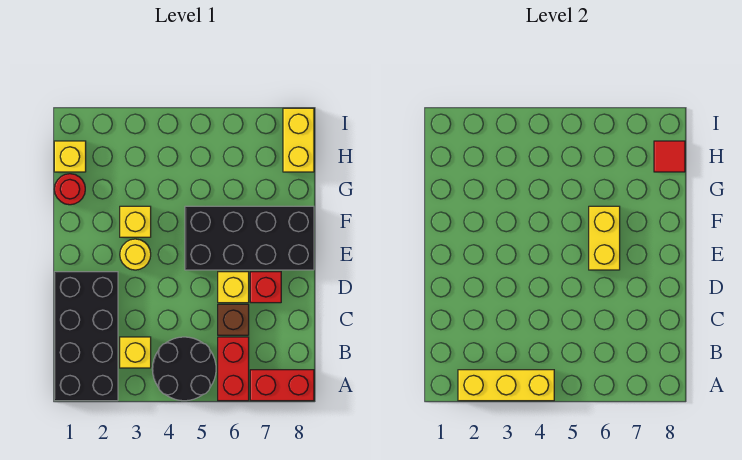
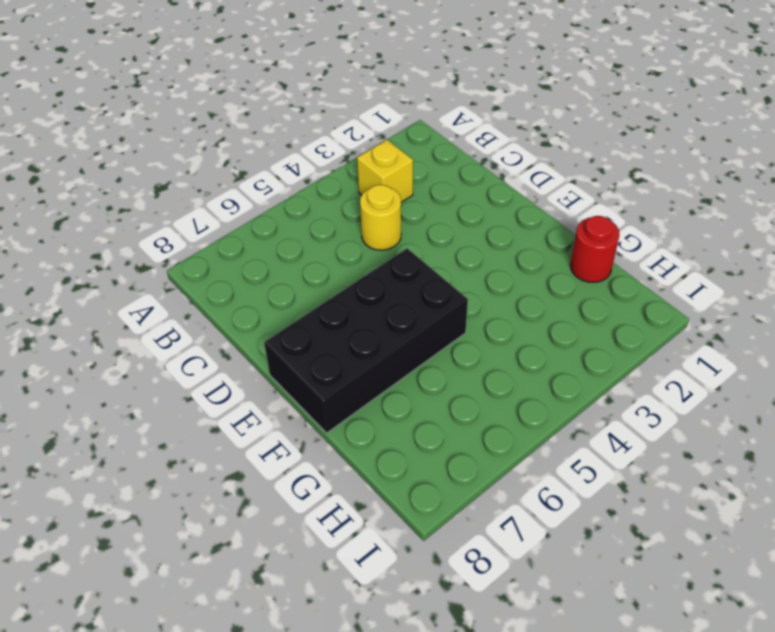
yellow round brick C4 level 1 -> yellow round brick E3 level 1
none -> black brick A1:D2 level 1
none -> black round brick A4:B5 level 1
none -> red brick A6:B6 level 1

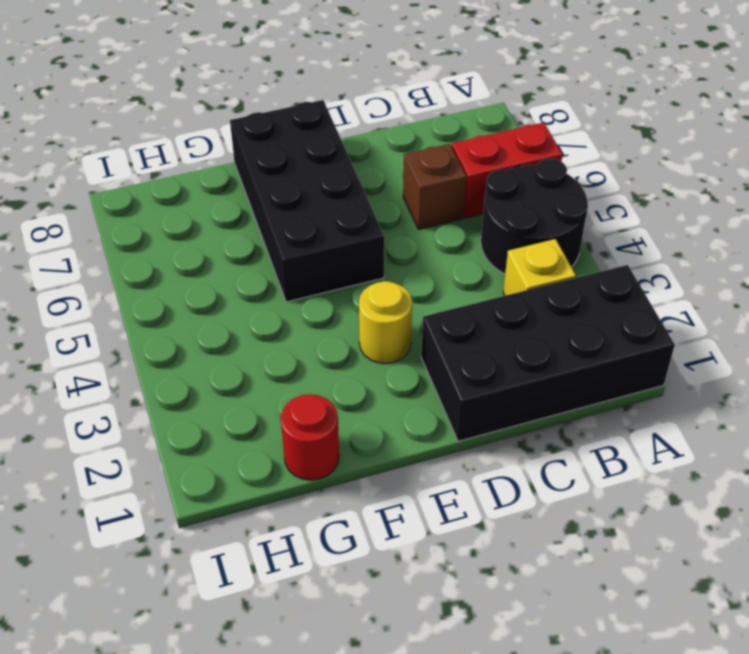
none -> red brick A7:A8 level 1
none -> yellow brick D6 level 1
none -> red brick D7 level 1

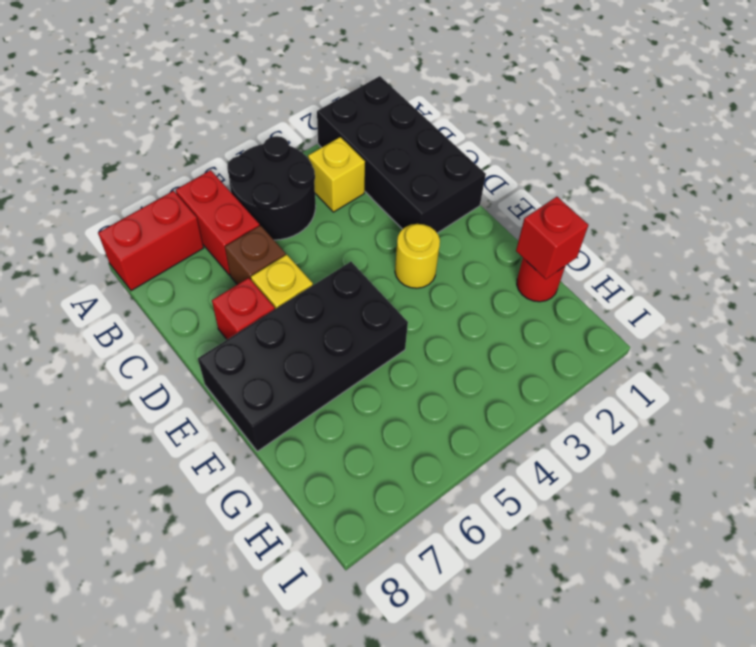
red brick G1 level 2 -> none
none -> yellow brick F3 level 1
none -> yellow brick H1 level 1
none -> yellow brick H8:I8 level 1

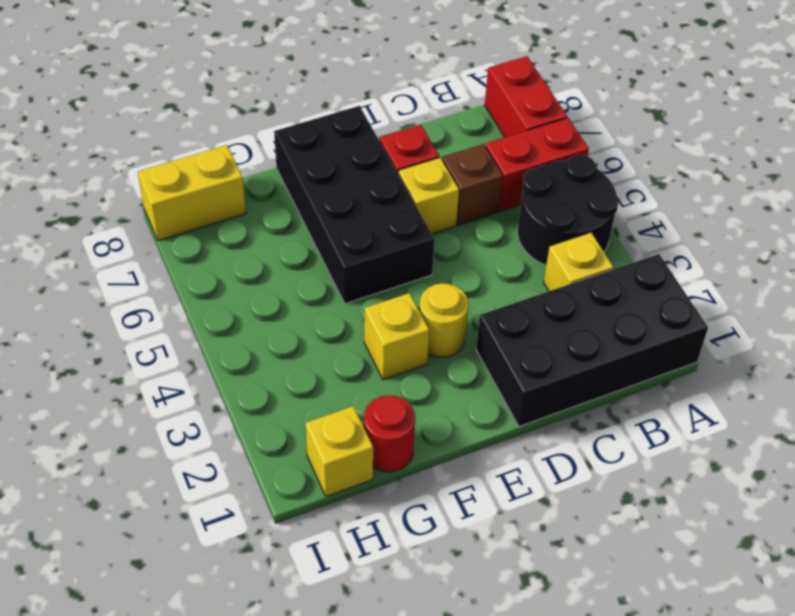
none -> yellow brick A2:A4 level 2
none -> yellow brick E6:F6 level 2
none -> red tile H8 level 2

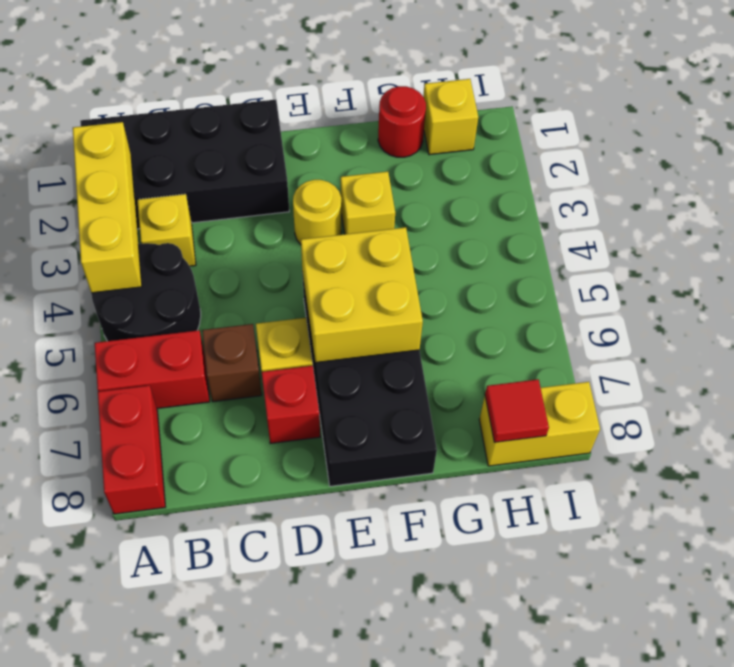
yellow brick E5:F6 level 2 -> yellow brick E6:F6 level 2

